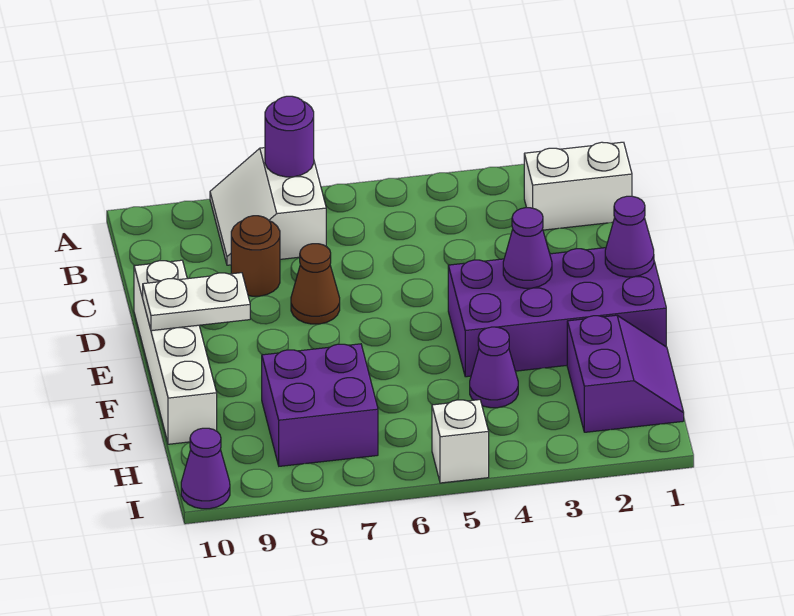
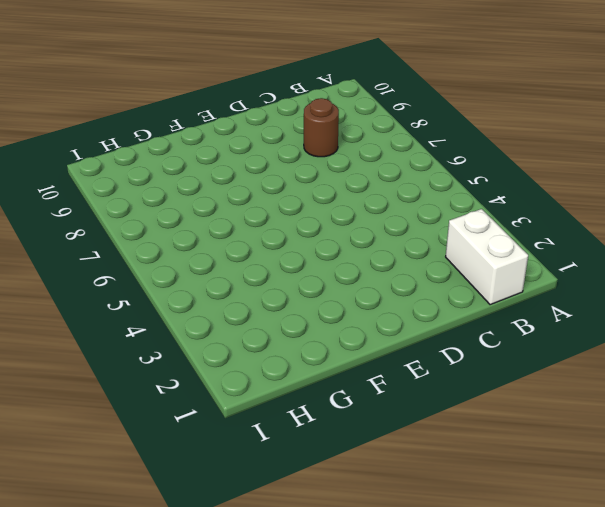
none -> white slope A7:B8 level 1 top 7
none -> brown cone D7 level 1
none -> white brick D10:G10 level 1

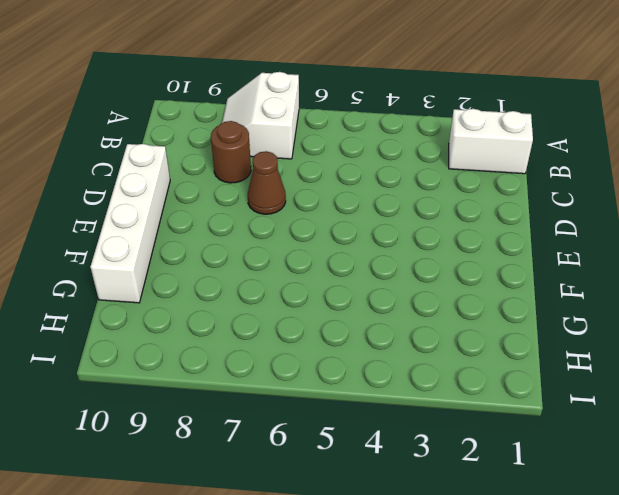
none -> purple brick E1:F4 level 1
none -> purple slope G1:H2 level 1 top 2
none -> purple cone G4 level 1

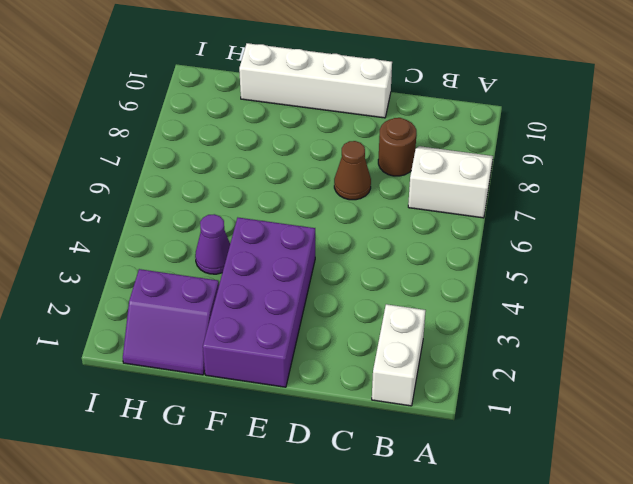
none -> purple brick G7:H8 level 1
none -> white brick I5 level 1
none -> purple cone I10 level 1

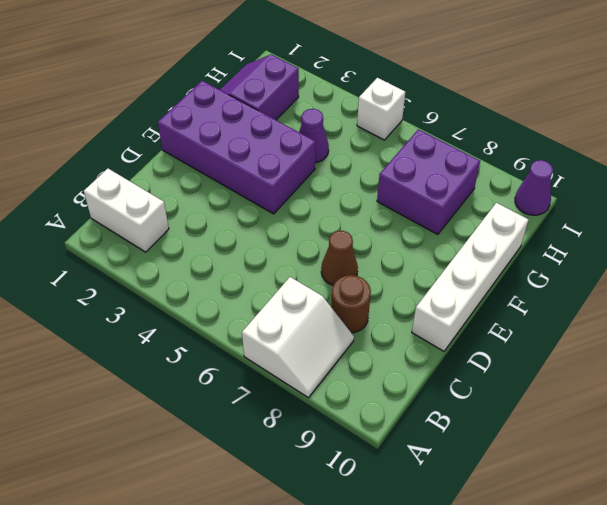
none -> purple round brick A7 level 2
none -> purple cone E1 level 2
none -> purple cone E3 level 2

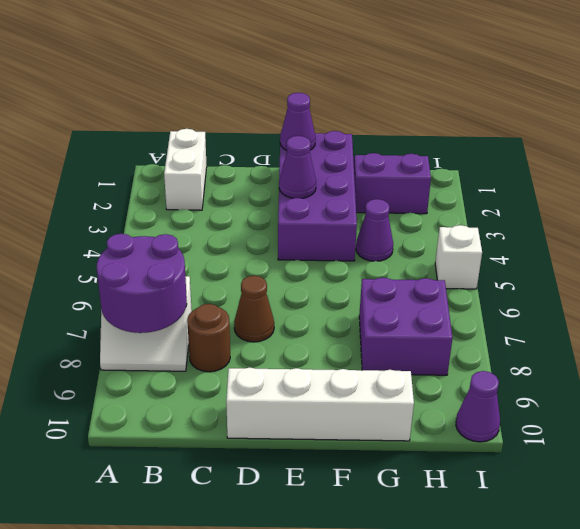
purple round brick A7:B8 level 2 -> purple round brick A7 level 2
none -> white plate E9:E10 level 2

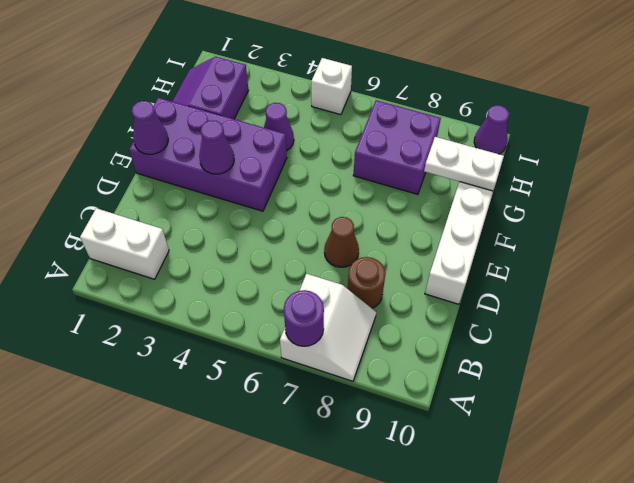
white plate G9:G10 level 2 -> white plate E9:E10 level 2

